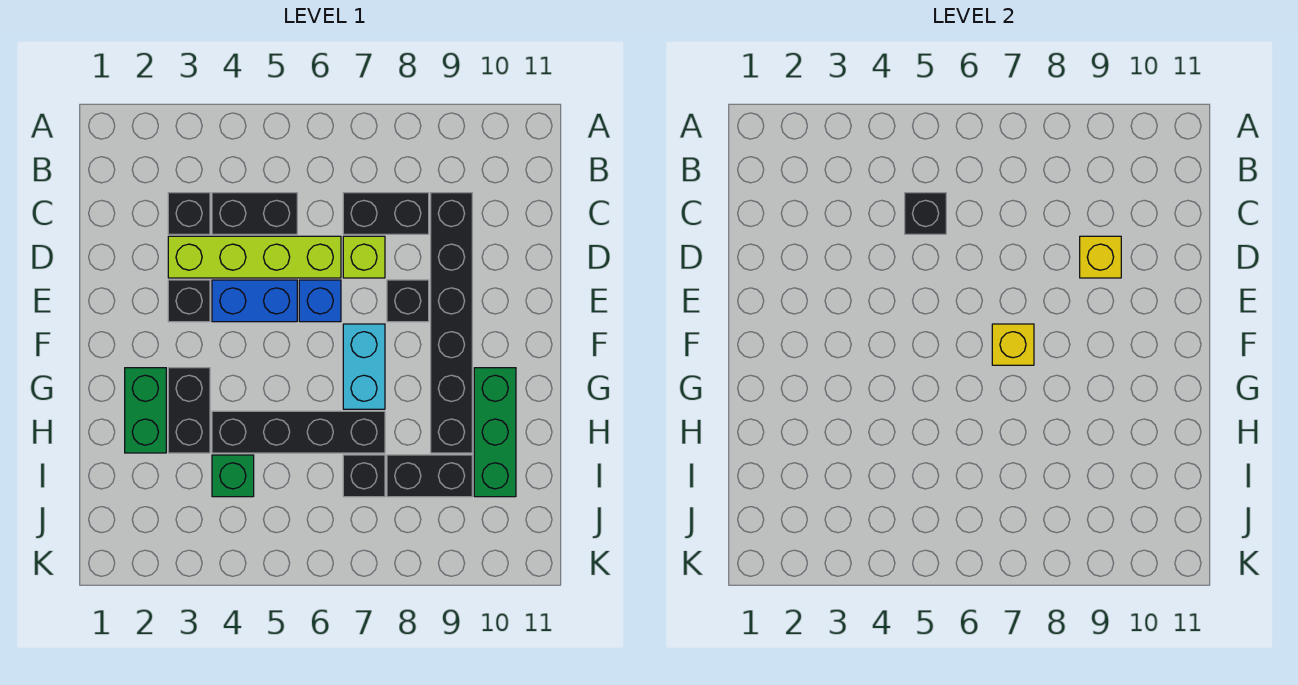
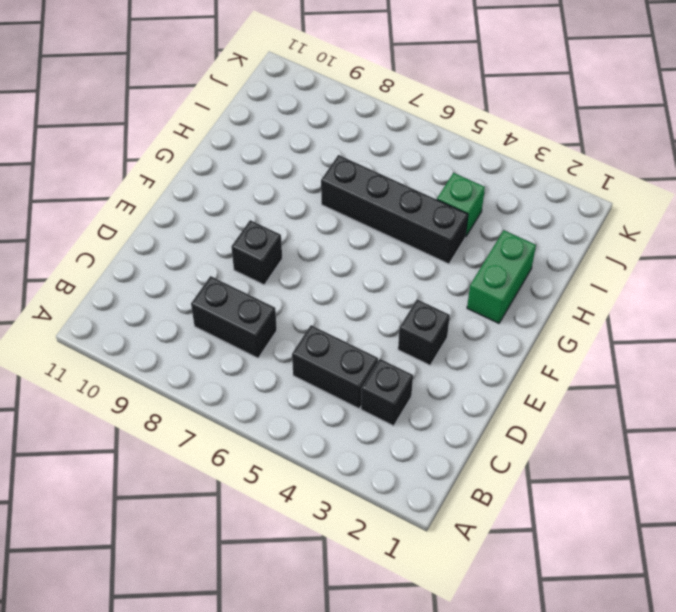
none -> black brick C9:H9 level 1
none -> lime brick D3:D6 level 1
none -> lime brick D7 level 1

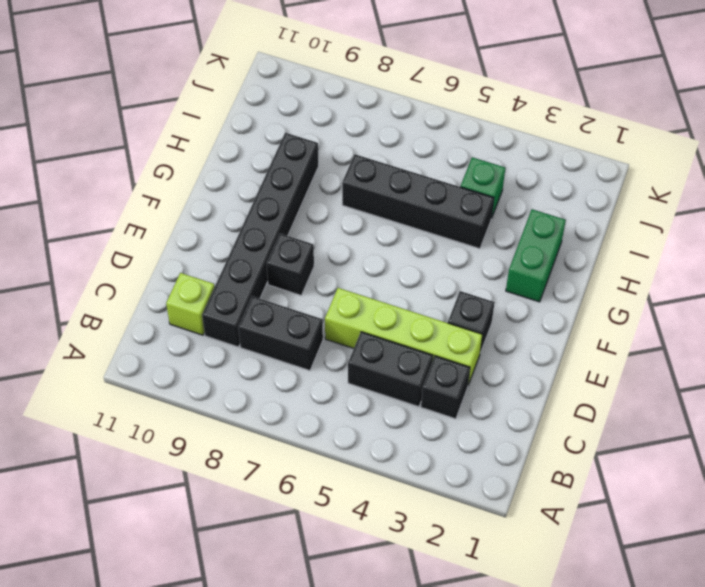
lime brick C10 level 1 -> lime brick D7 level 1
none -> blue brick E4:E5 level 1
none -> blue brick E6 level 1
none -> cyan brick F7:G7 level 1

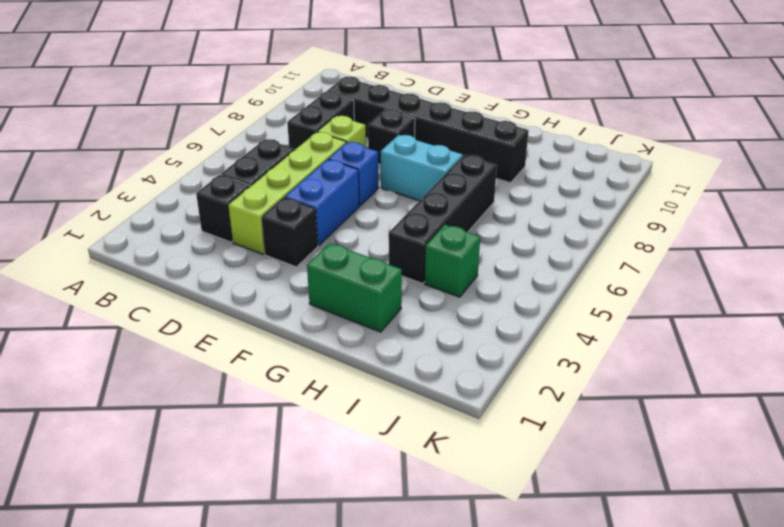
none -> black brick G3:H3 level 1
none -> green brick G10:I10 level 1
none -> black brick I7 level 1

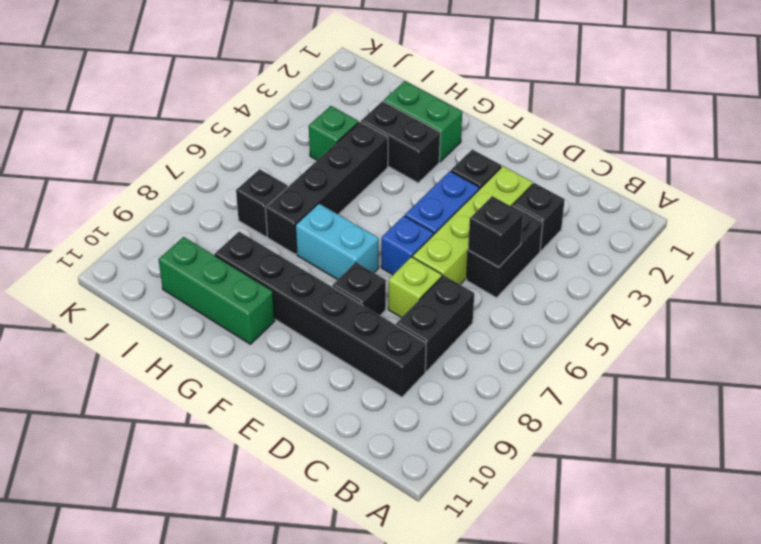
none -> black brick I8:I9 level 1
none -> yellow brick D9 level 2
none -> yellow brick F7 level 2

